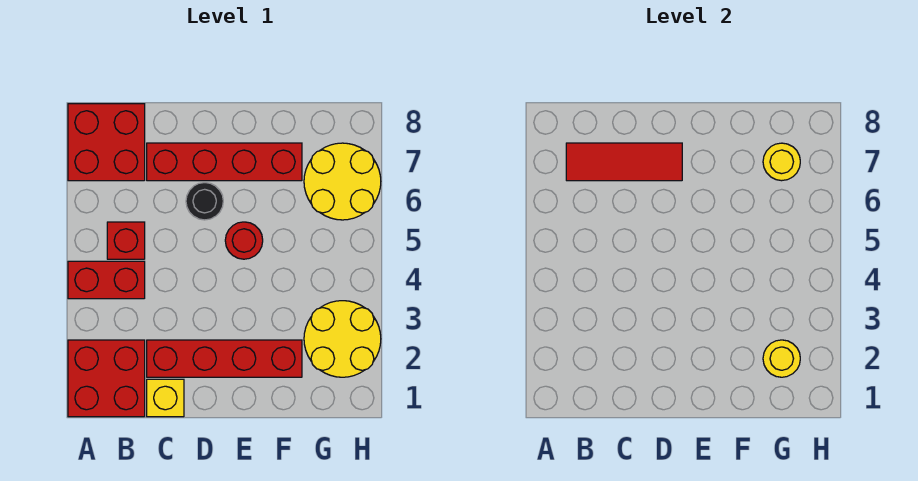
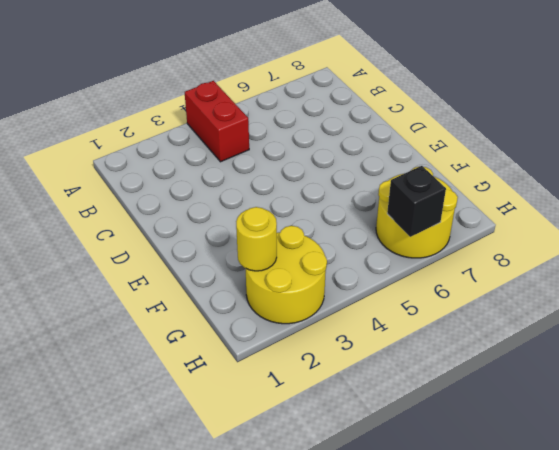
black brick H6 level 2 -> none
none -> red brick A1:B2 level 1
none -> red brick A7:B8 level 1
none -> red brick B5 level 1

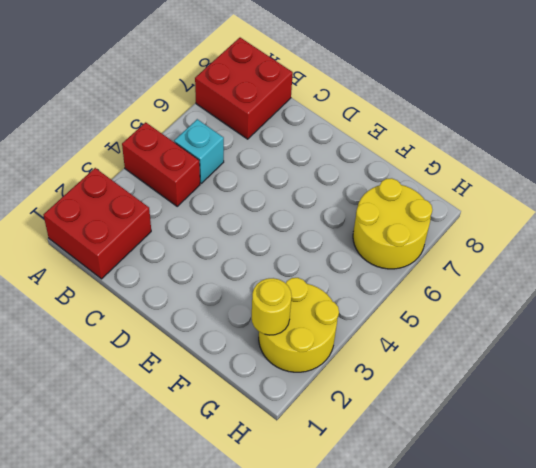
cyan brick B5 level 1 -> red brick B5 level 1
none -> yellow brick C1 level 1
none -> red brick C2:F2 level 1
none -> red brick C7:F7 level 1

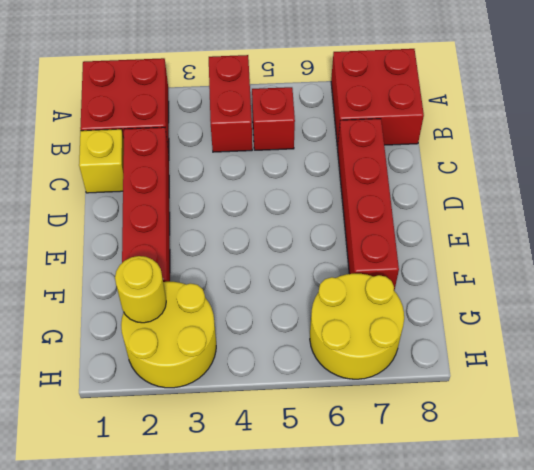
none -> black round brick D6 level 1
none -> red round brick E5 level 1
none -> red tile B7:D7 level 2

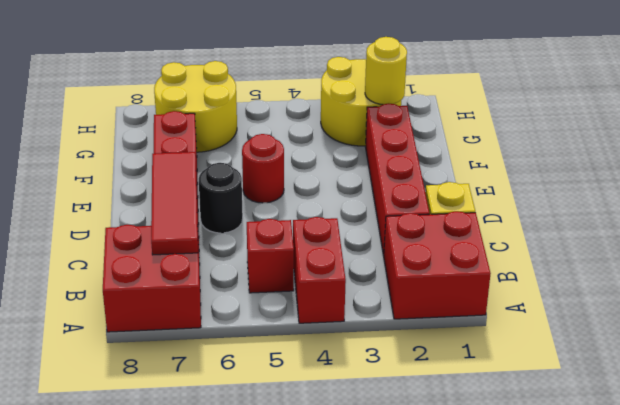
none -> yellow round brick G7 level 2

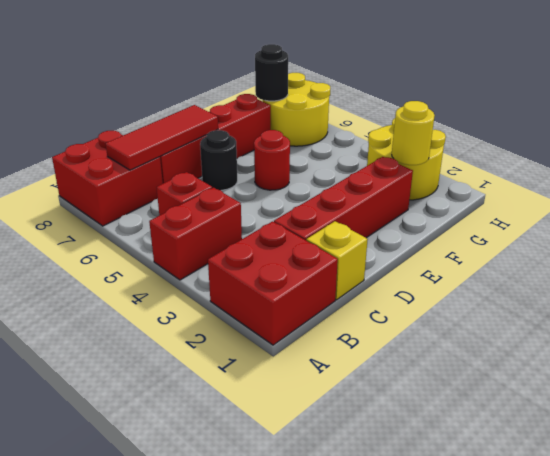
black round brick G7 level 2 -> yellow round brick G7 level 2

